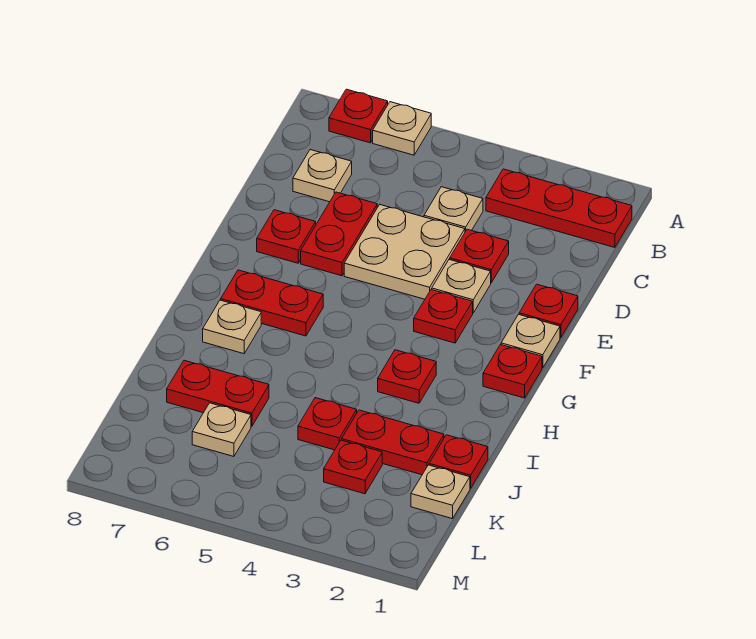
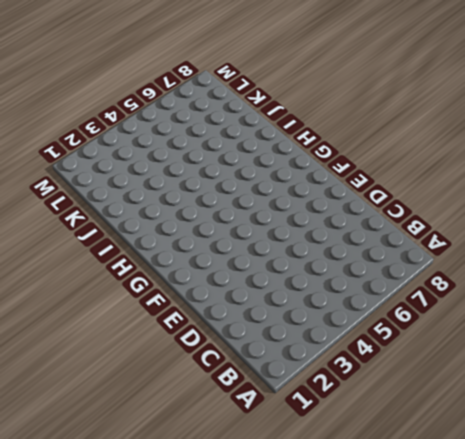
none -> tan plate A6 level 1
none -> red plate A7 level 1
none -> red plate B1:B3 level 1

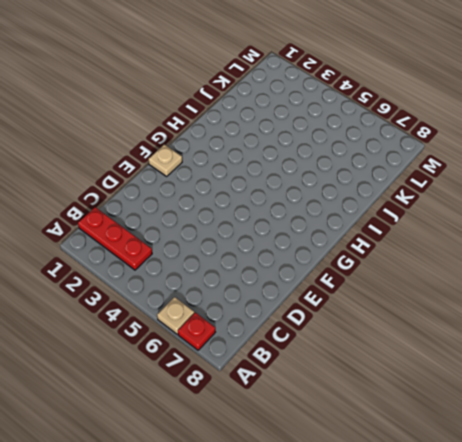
none -> tan plate C4 level 1
none -> tan plate C7 level 1
none -> red plate D3 level 1

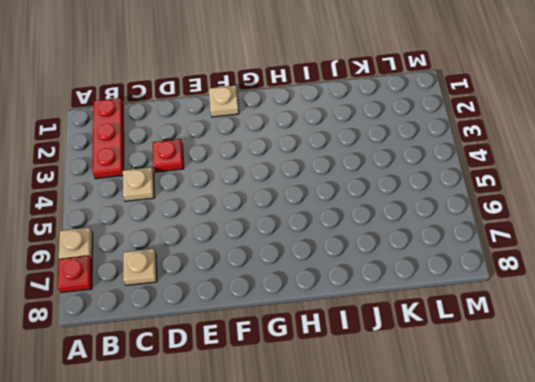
none -> tan plate D4:E5 level 1
none -> red plate D6:E6 level 1
none -> red plate E1 level 1

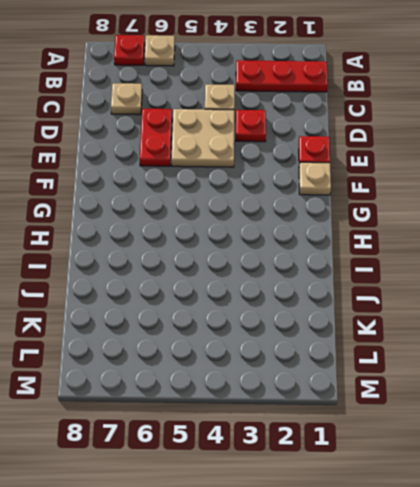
none -> tan plate E3 level 1
none -> red plate E7 level 1
none -> red plate F3 level 1

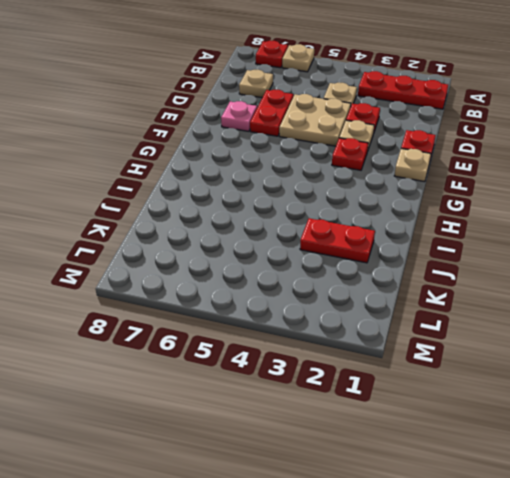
pink plate E7 level 1 -> red plate E7 level 1
none -> red plate G1 level 1
none -> red plate G6:G7 level 1
none -> red plate H3 level 1

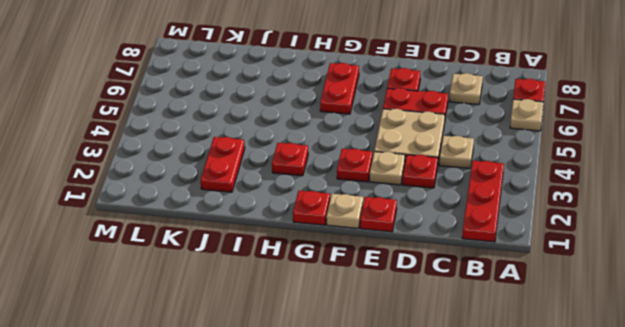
none -> tan plate H7 level 1
none -> red plate J1 level 1
none -> red plate J4 level 1

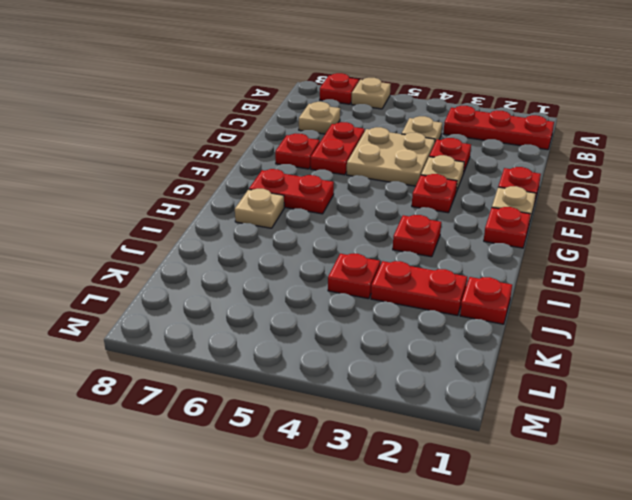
none -> red plate J6:J7 level 1
none -> tan plate K1 level 1
none -> red plate K3 level 1

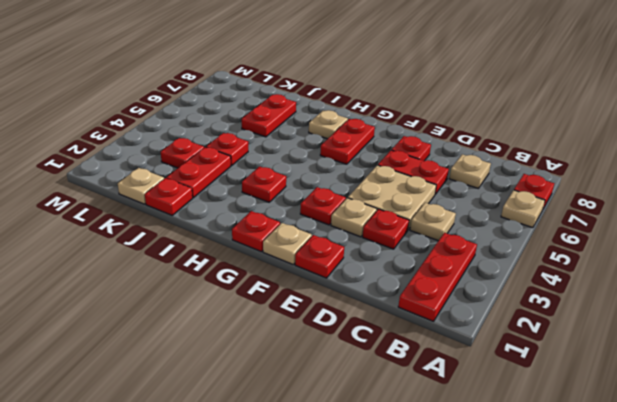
none -> tan plate K6 level 1

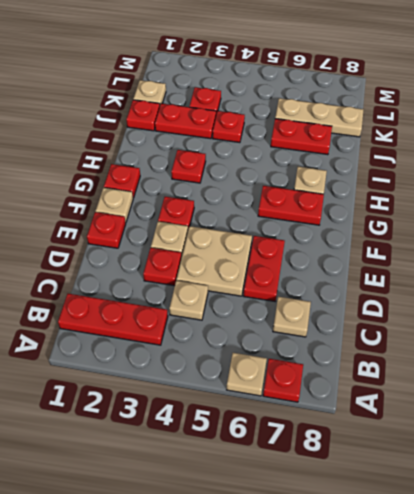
tan plate K6:K8 level 1 -> tan plate K6 level 1
none -> red plate E7 level 1

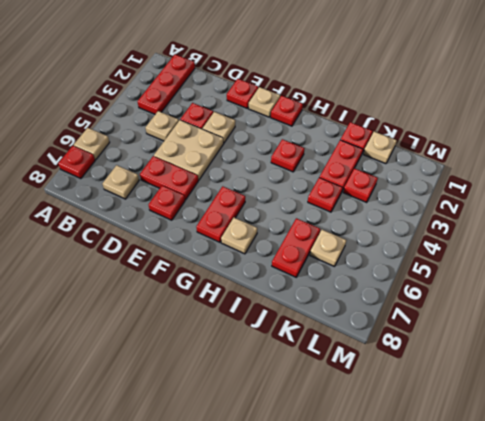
none -> red plate F3 level 1

